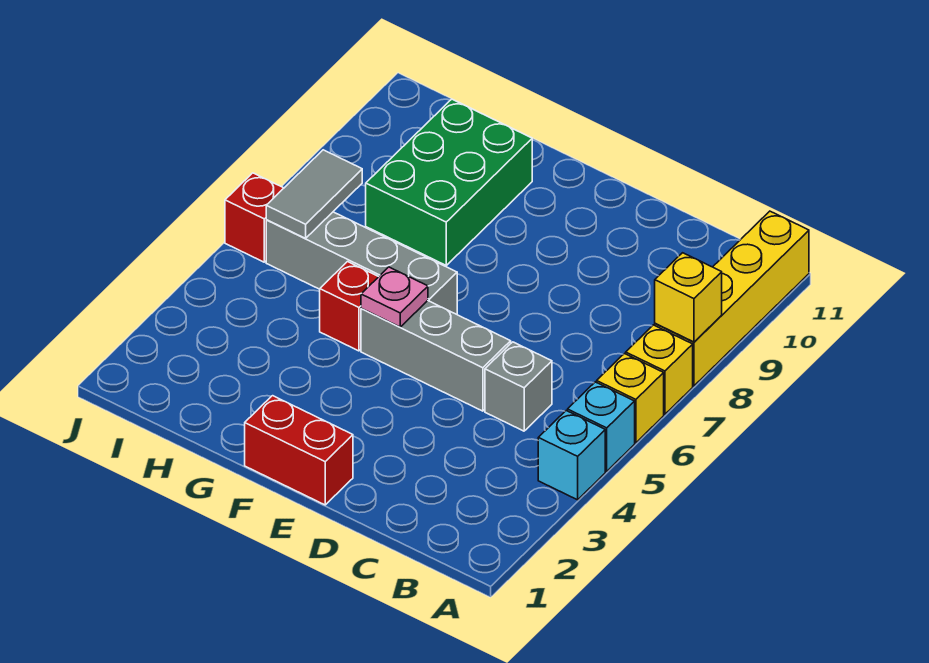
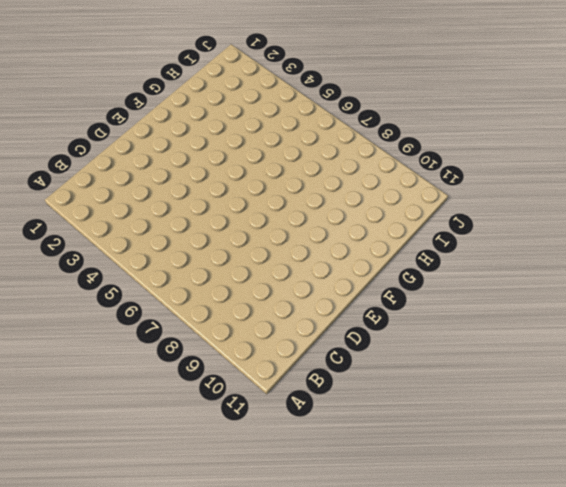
none -> cyan brick A4 level 1
none -> cyan brick A5 level 1
none -> yellow brick A6 level 1

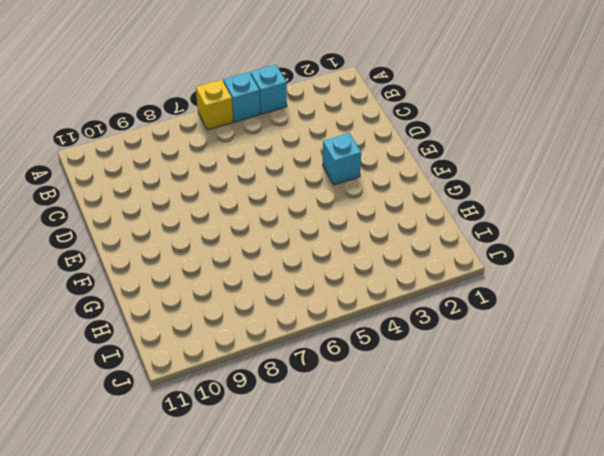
cyan brick E3 level 1 -> none
none -> yellow brick A7 level 1
none -> yellow brick A8:A11 level 1
none -> grey brick C5 level 1

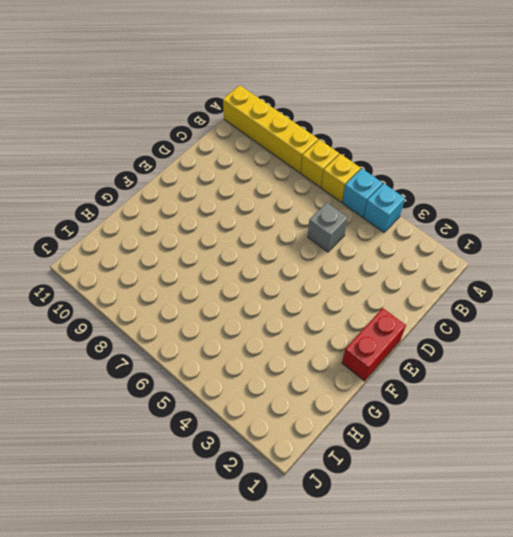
none -> grey brick D5:F5 level 1
none -> grey brick F6:I6 level 1
none -> red brick G5 level 1

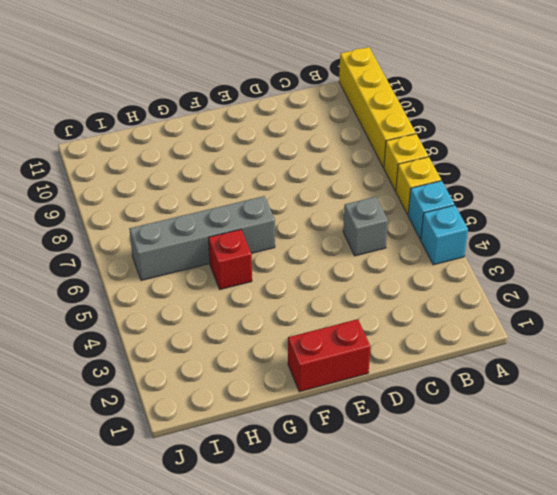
none -> grey brick D5:F5 level 1
none -> green brick G8:H10 level 1
none -> red brick J6 level 1

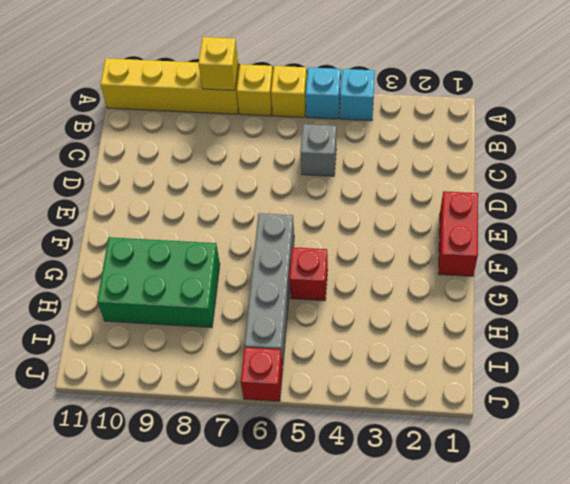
none -> grey brick D5:F5 level 1
none -> pink plate F5 level 2
none -> grey tile I6:I7 level 2

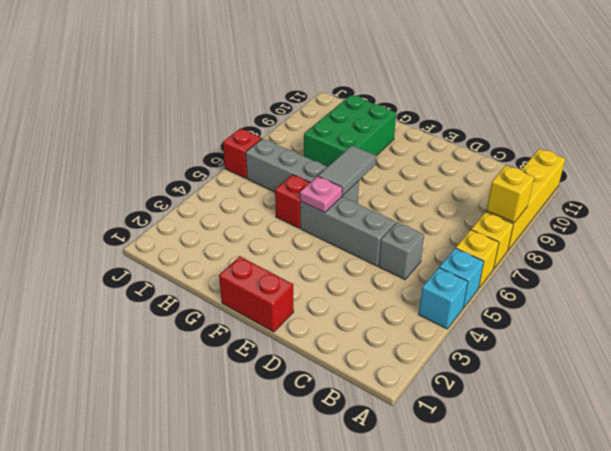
grey tile F6:F7 level 2 -> grey tile I6:I7 level 2

